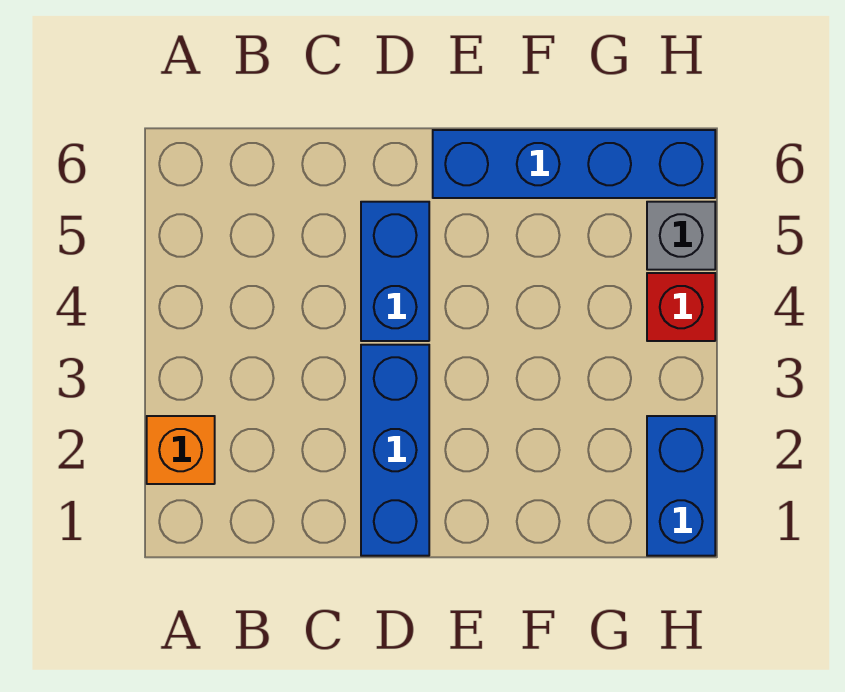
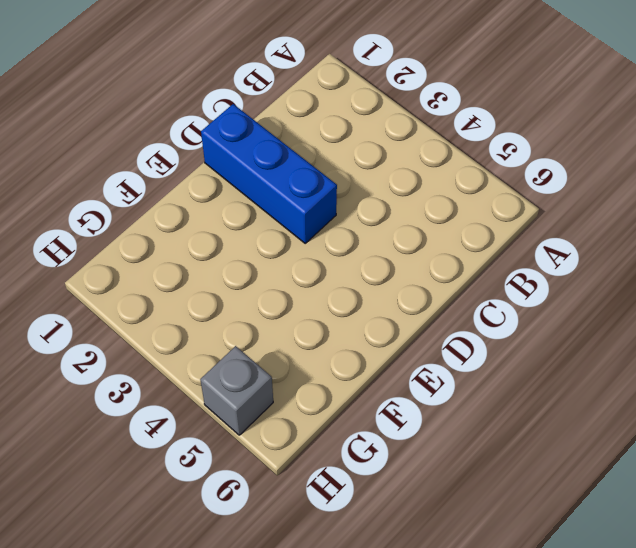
none -> orange brick A2 level 1
none -> blue brick D4:D5 level 1

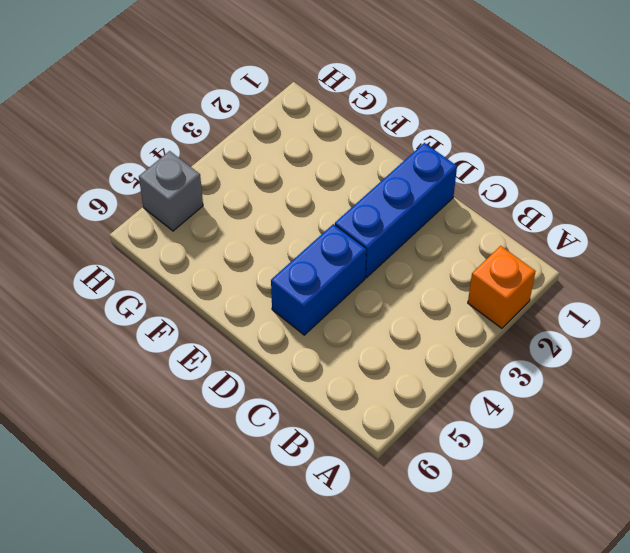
none -> blue brick E6:H6 level 1
none -> blue brick H1:H2 level 1

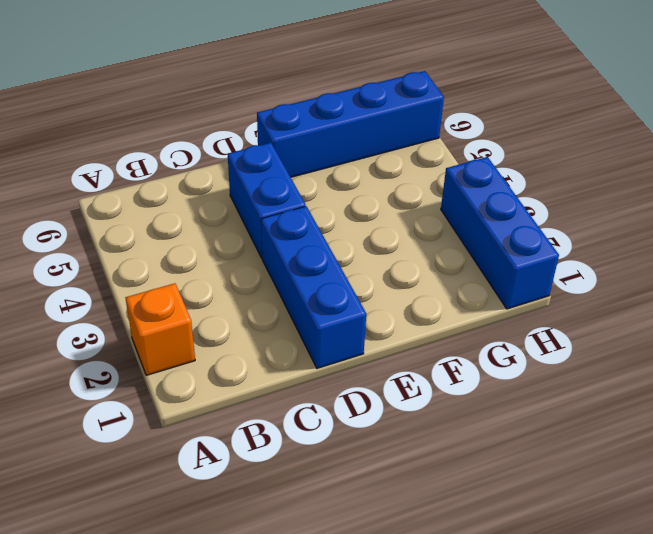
blue brick H1:H3 level 1 -> blue brick H1:H2 level 1
none -> red brick H4 level 1
none -> grey brick H5 level 1

